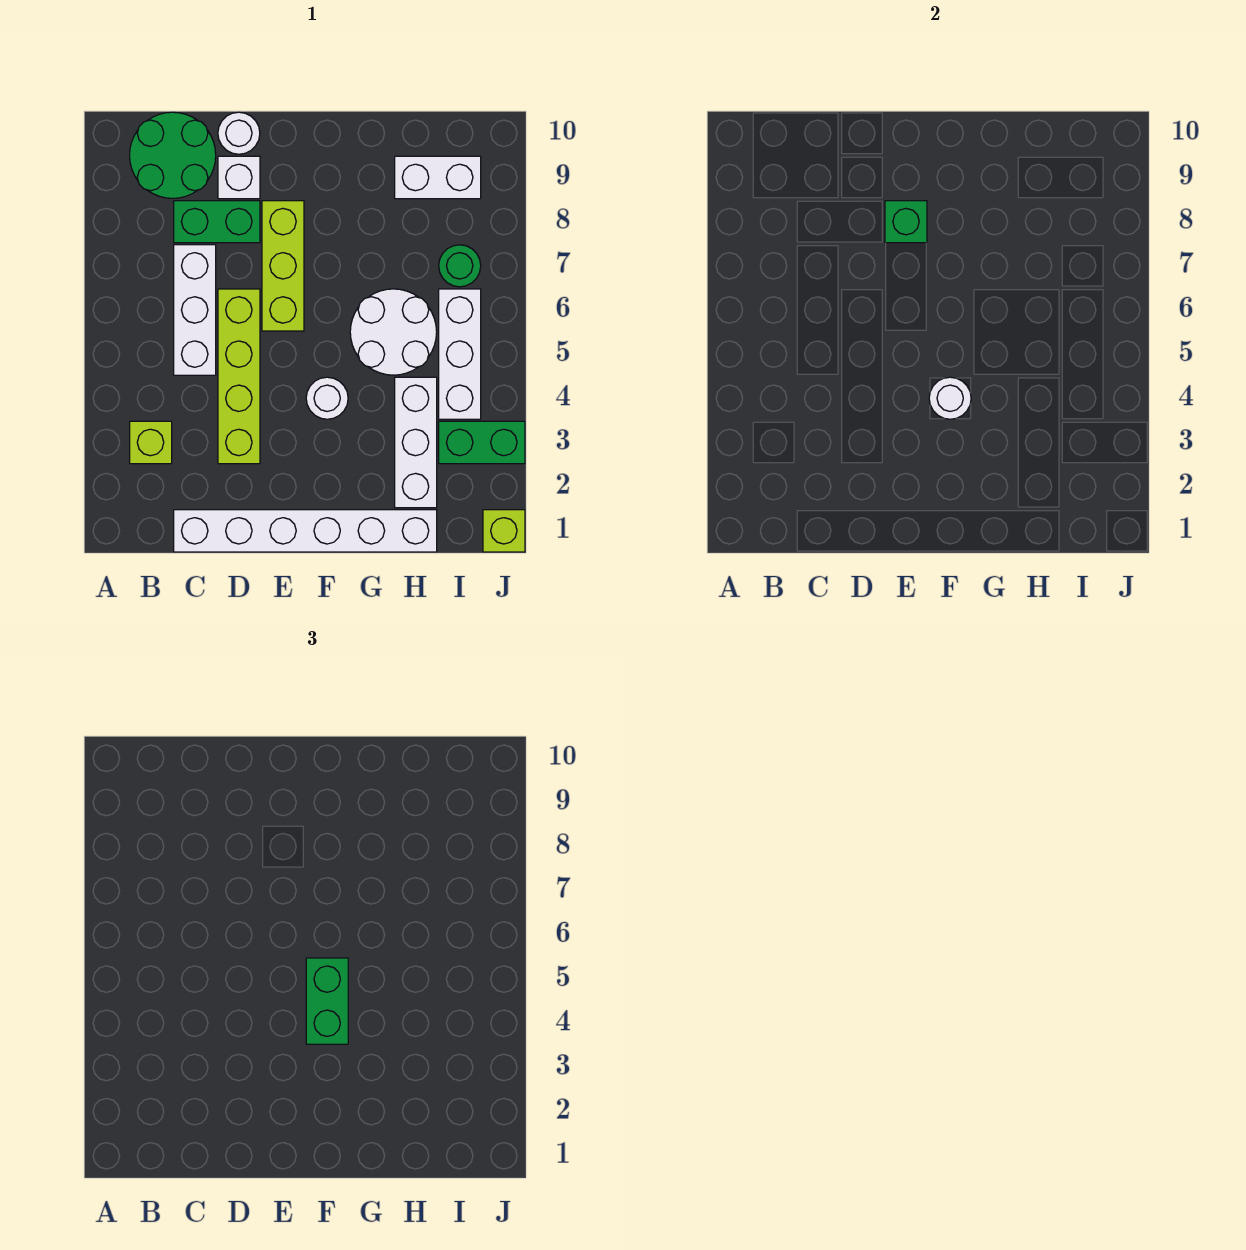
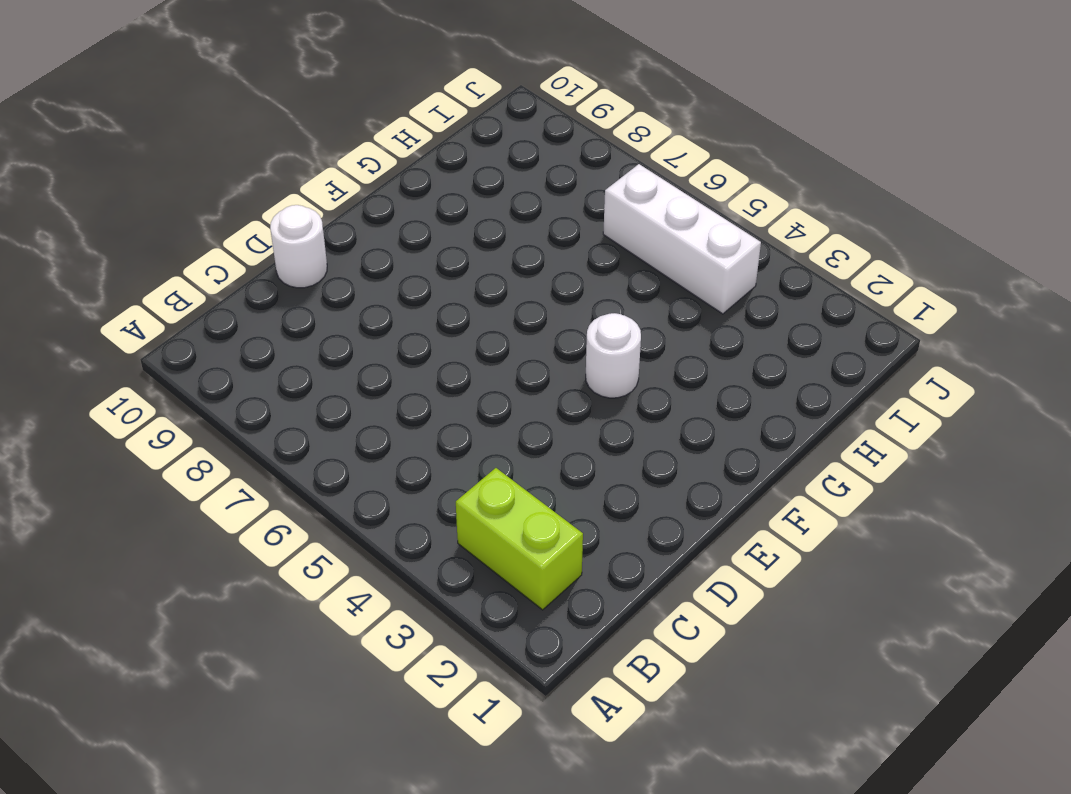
lime brick B2:B3 level 1 -> lime brick B3 level 1
none -> green round brick B9:C10 level 1
none -> white brick C1:H1 level 1
none -> white brick C5:C7 level 1

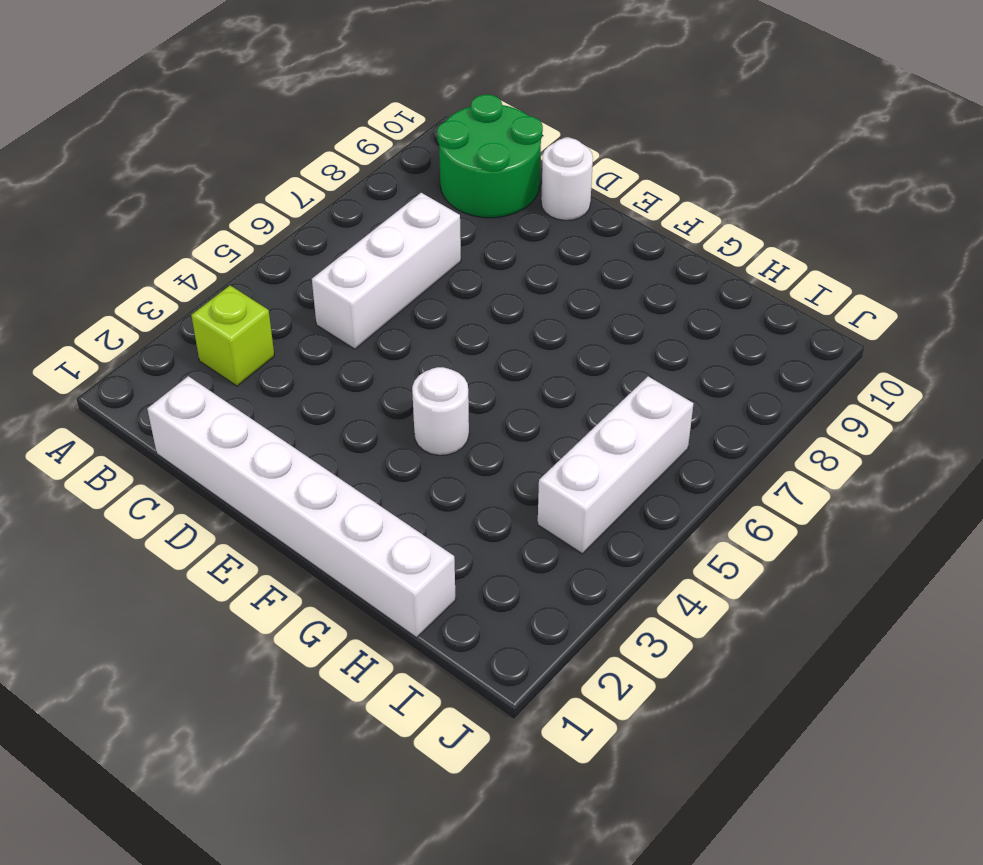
none -> green brick C8:D8 level 1
none -> lime brick D3:D6 level 1
none -> white brick D9 level 1

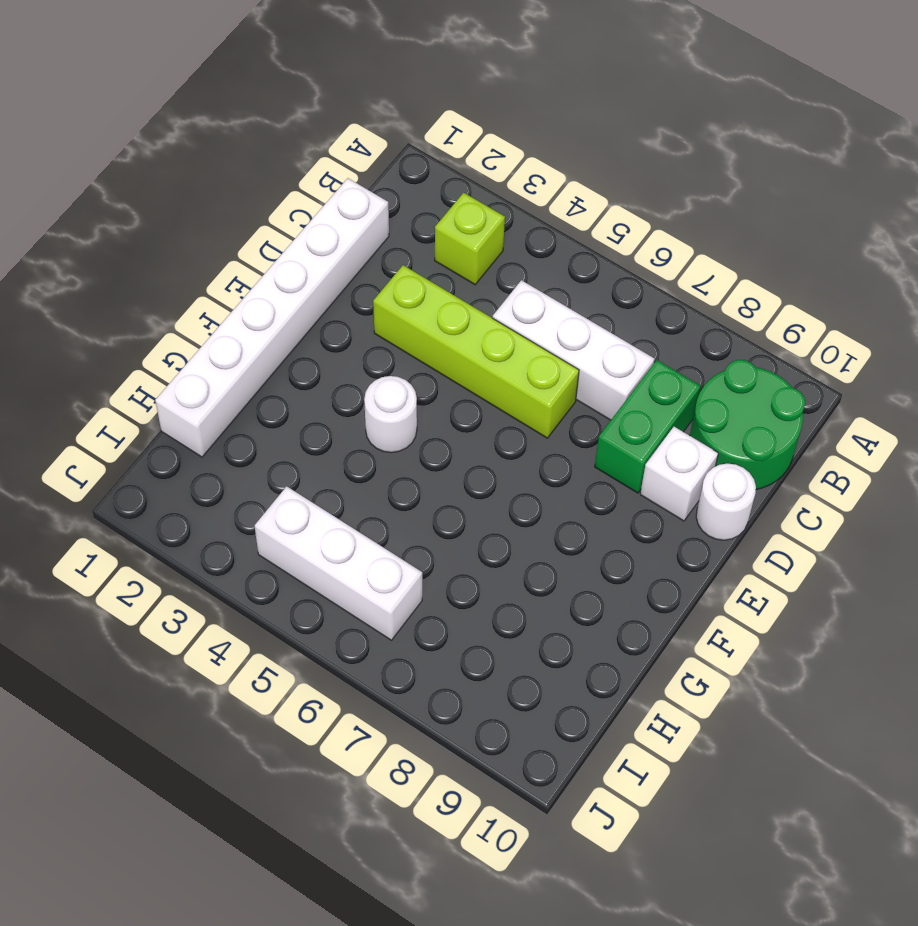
none -> lime brick E6:E8 level 1
none -> white round brick G5:H6 level 1
none -> white brick H2:H4 level 1

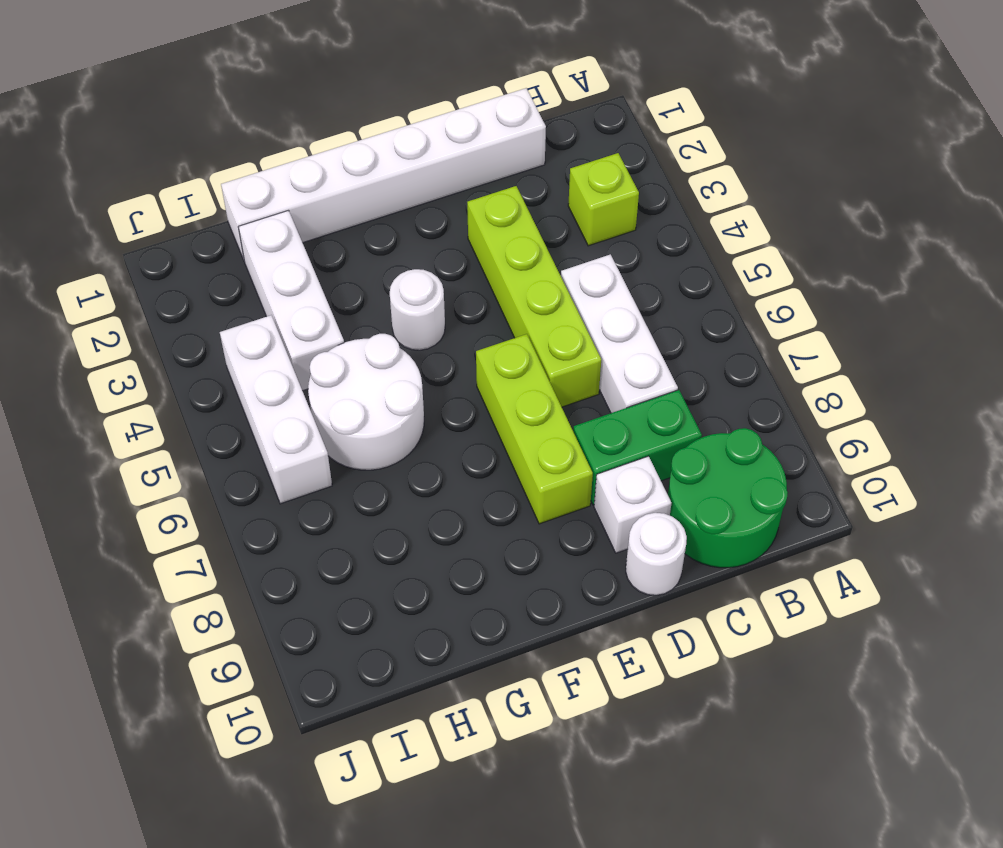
none -> white brick H9:I9 level 1
none -> green brick I3:J3 level 1
none -> green round brick I7 level 1

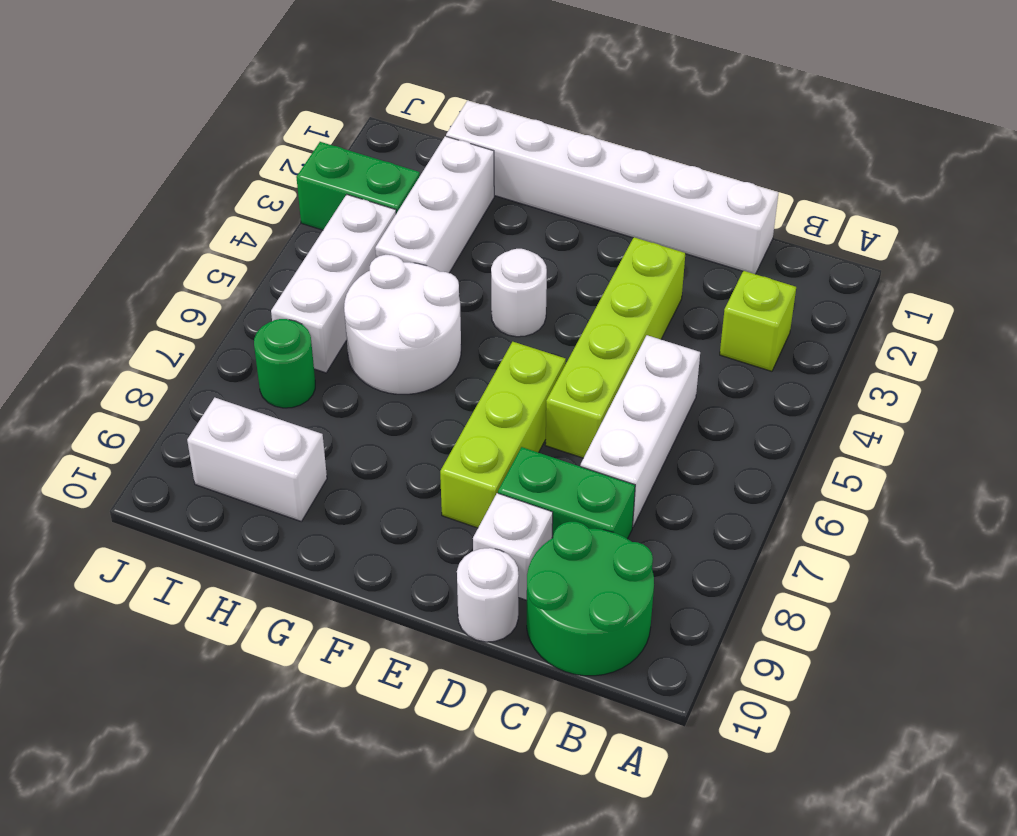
none -> lime brick J1 level 1
none -> green brick E8 level 2
none -> white round brick F4 level 2

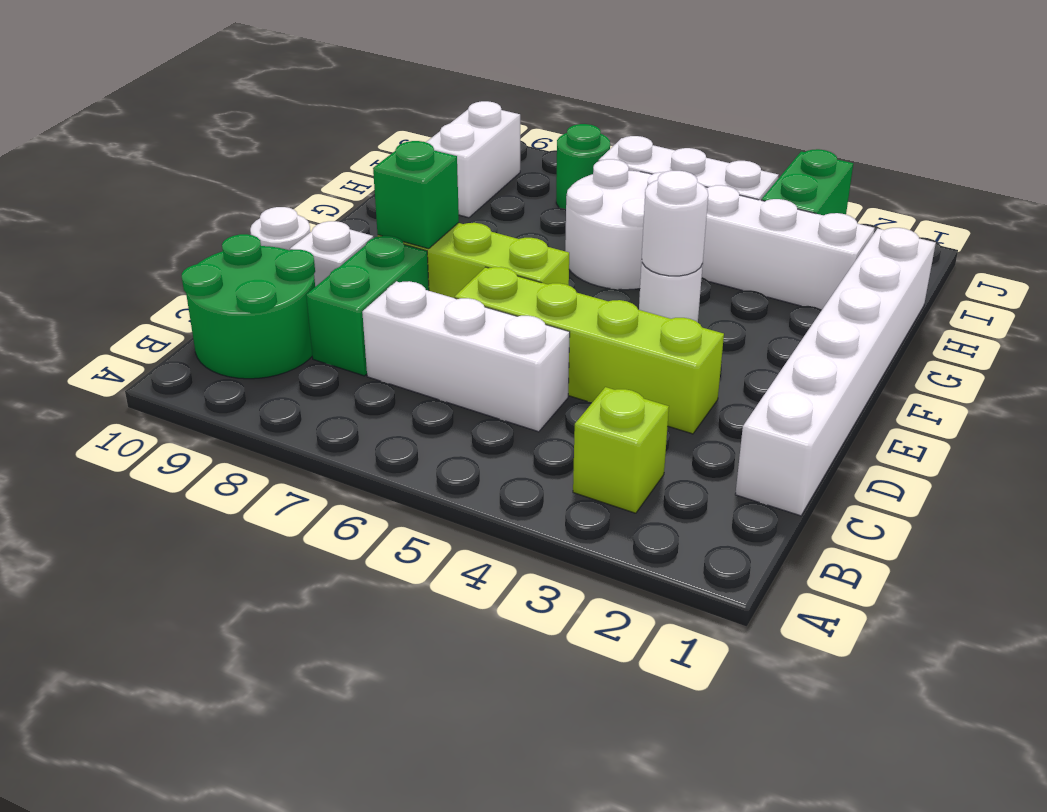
none -> lime brick J1 level 1
none -> green brick F4:F5 level 3

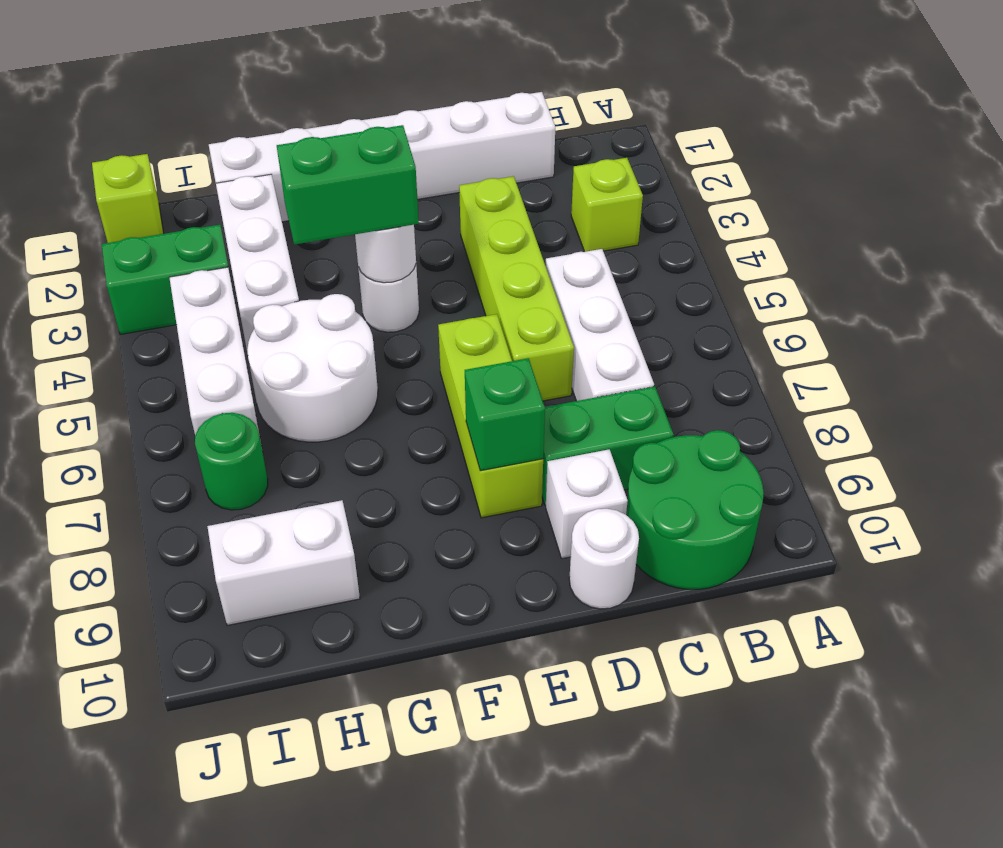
green brick F4:G4 level 3 -> green brick F4:F5 level 3

